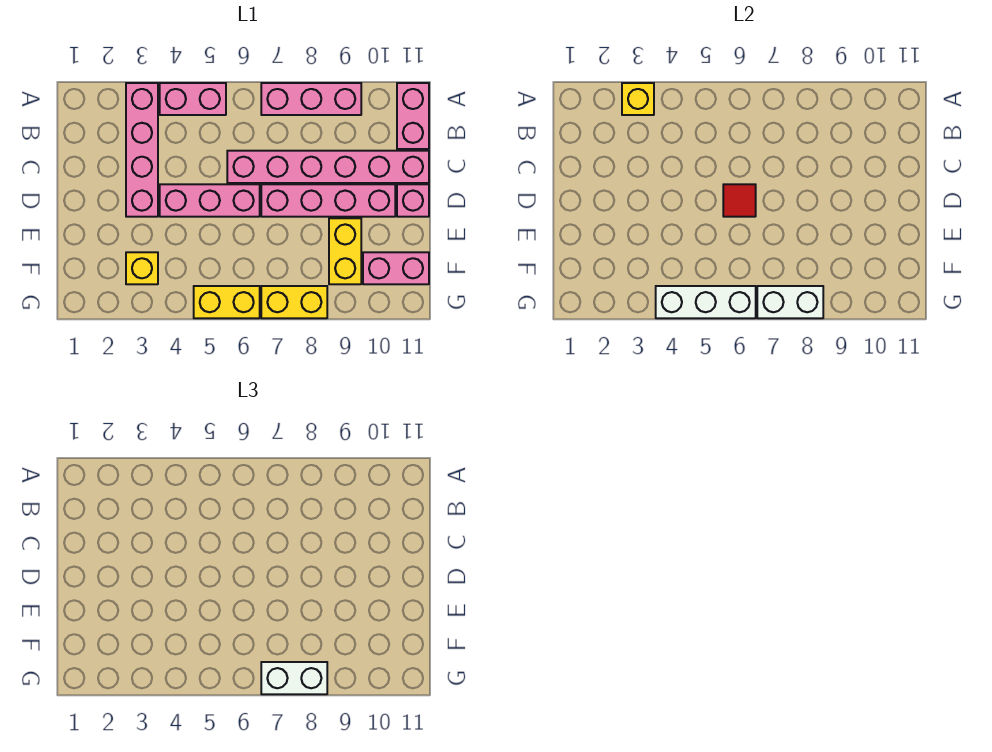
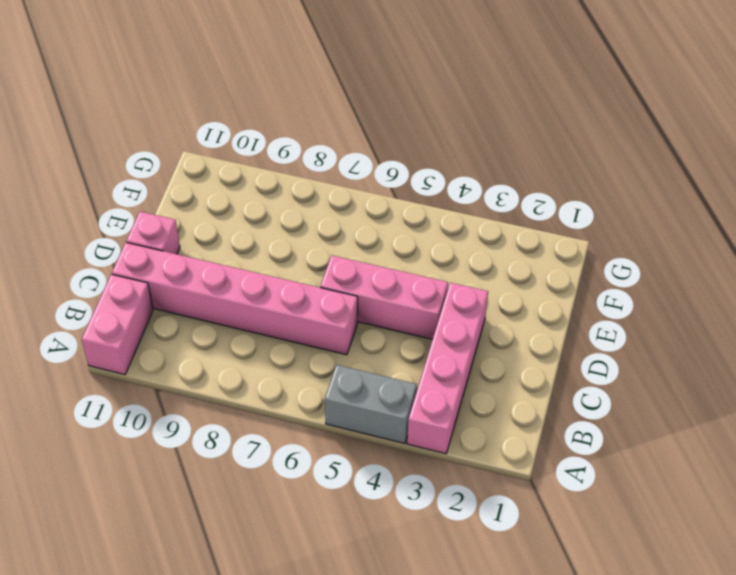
grey brick A4:A5 level 1 -> pink brick A4:A5 level 1
none -> pink brick A7:A9 level 1
none -> pink brick D7:D10 level 1
none -> yellow brick E9:F9 level 1

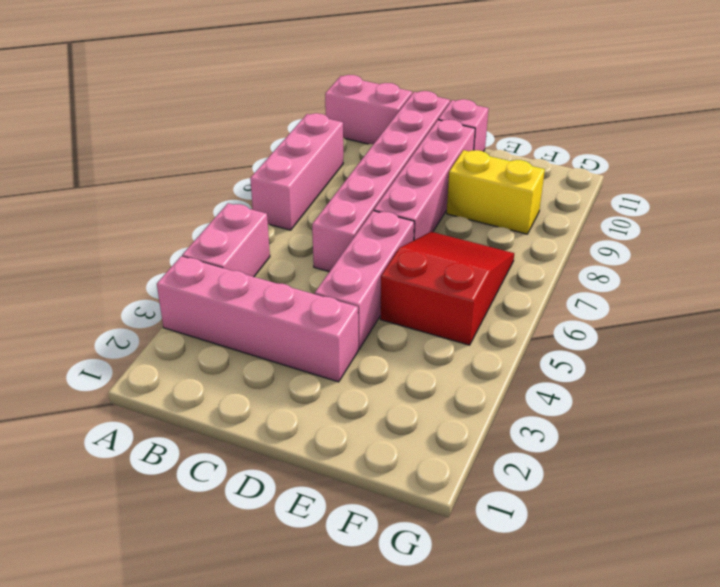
red slope E5:F7 level 1 top 5 -> none
none -> yellow brick F3 level 1
none -> pink brick F10:F11 level 1
none -> yellow brick G5:G6 level 1

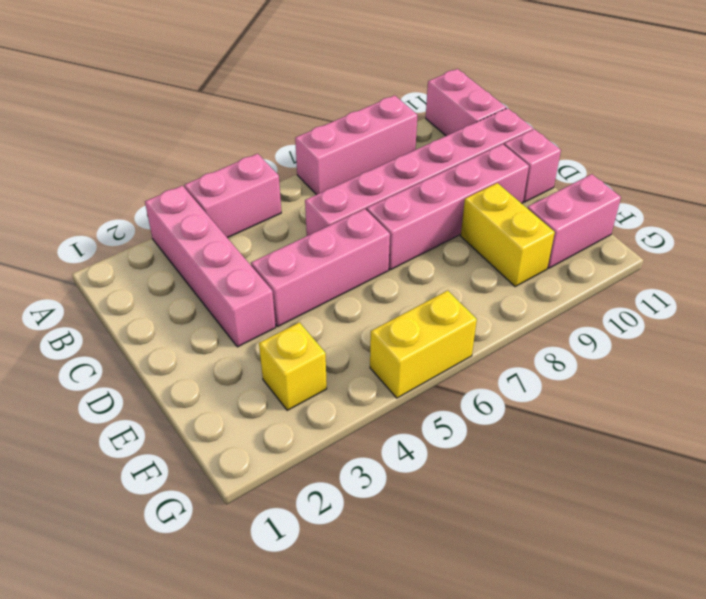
none -> yellow brick G7:G8 level 1
none -> yellow brick A3 level 2
none -> red tile D6 level 2

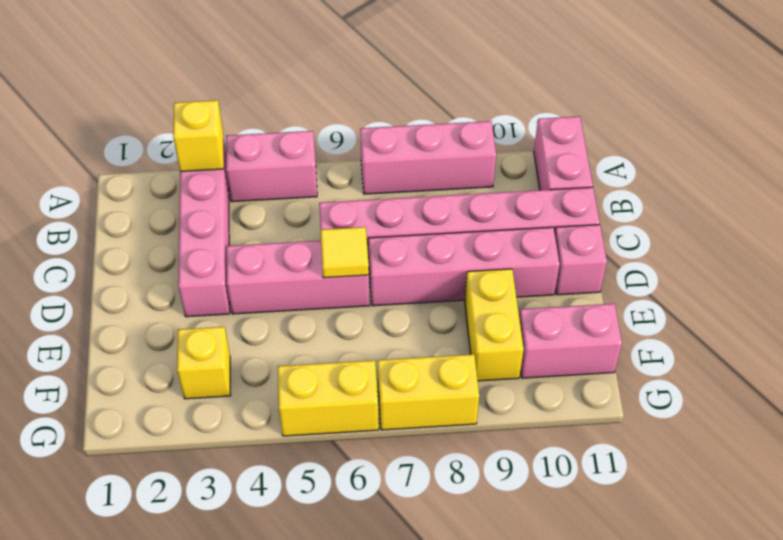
yellow tile D6 level 2 -> red tile D6 level 2
none -> white brick G4:G6 level 2
none -> white brick G7:G8 level 2
none -> white brick G7:G8 level 3

